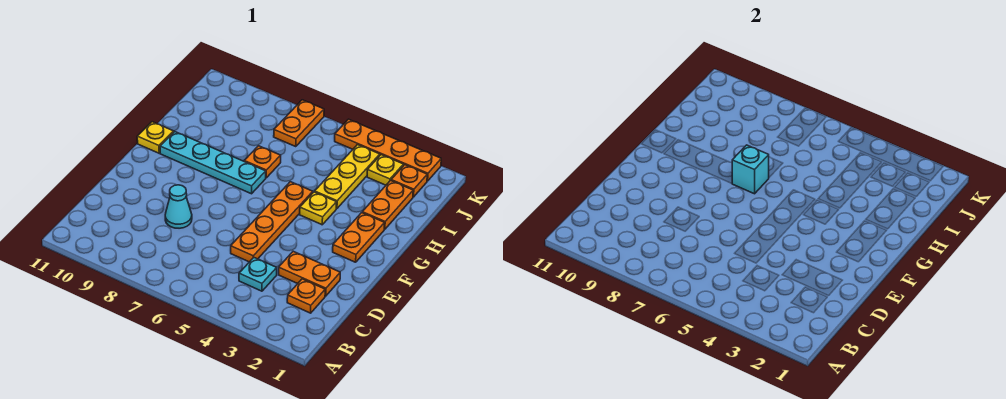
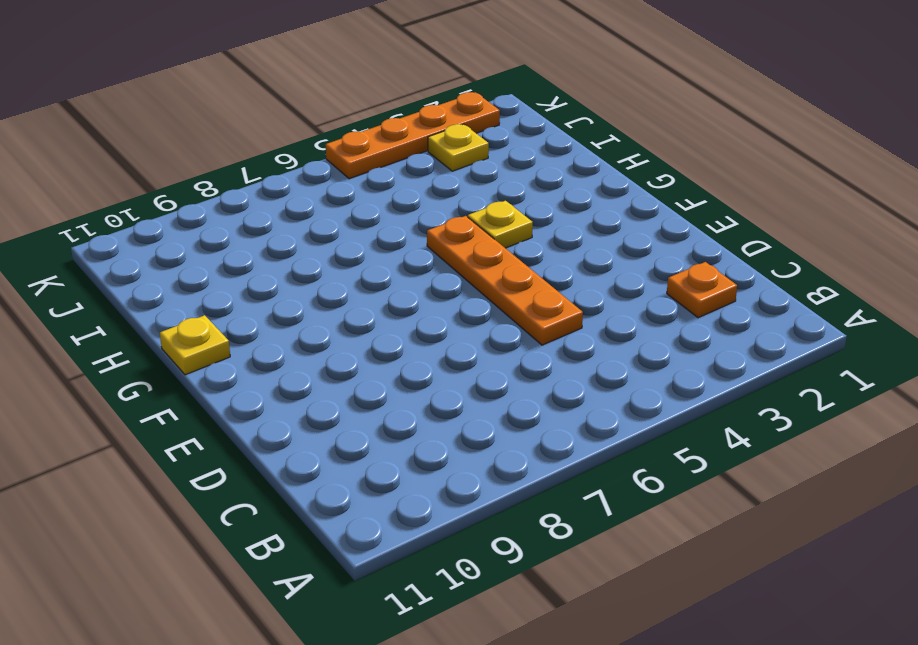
none -> cyan plate C4 level 1
none -> orange plate D2:D3 level 1
none -> cyan cone D8 level 1

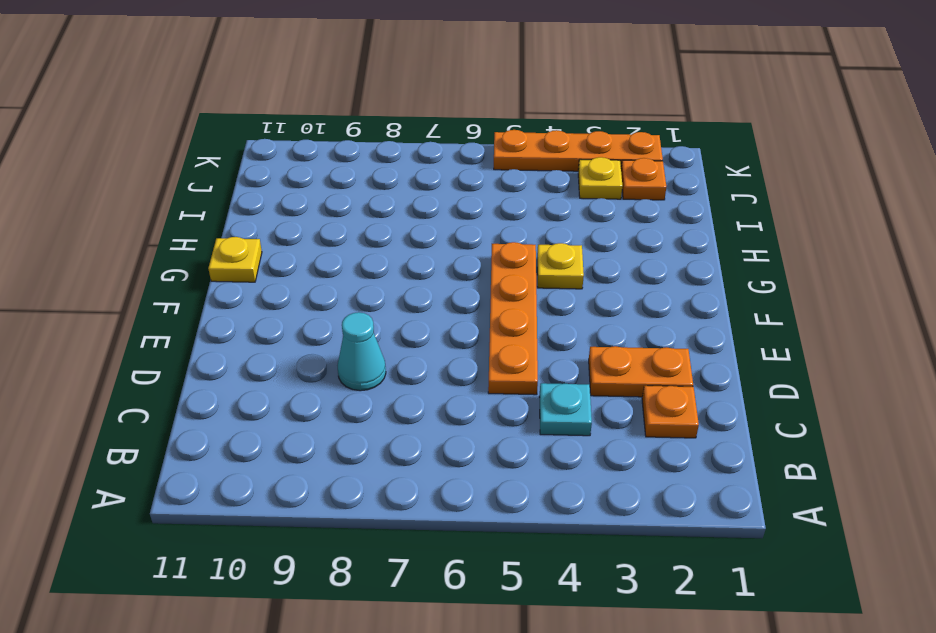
none -> orange plate F2:G2 level 1
none -> cyan plate G7:G10 level 1
none -> orange plate H2:I2 level 1

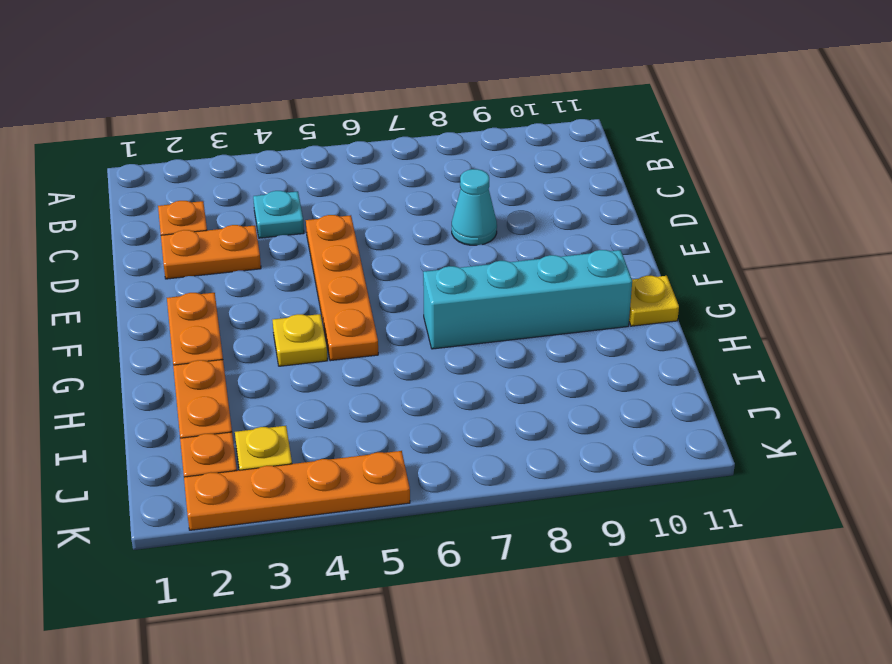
cyan brick G7:G10 level 1 -> cyan plate G7:G10 level 1
none -> yellow plate H4:J4 level 1
none -> orange plate H7 level 1
none -> orange plate J7:K7 level 1

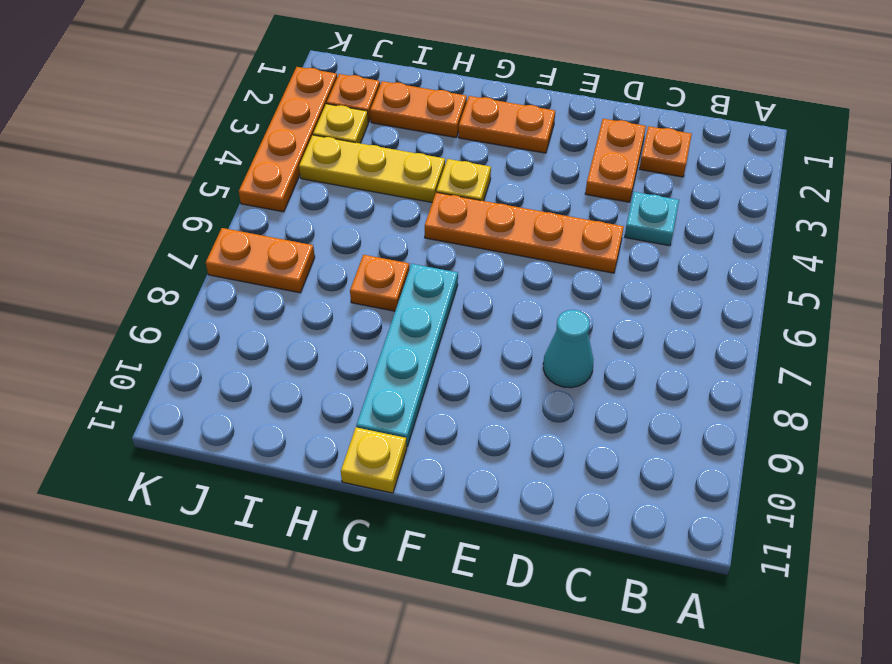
none -> cyan brick G7 level 2

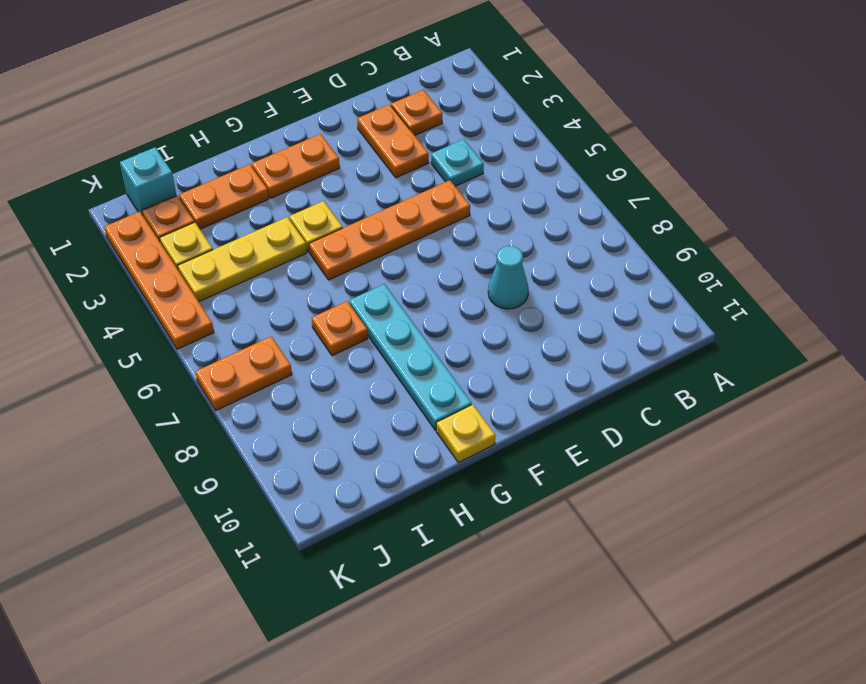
cyan brick J1 level 1 -> cyan brick G7 level 2

